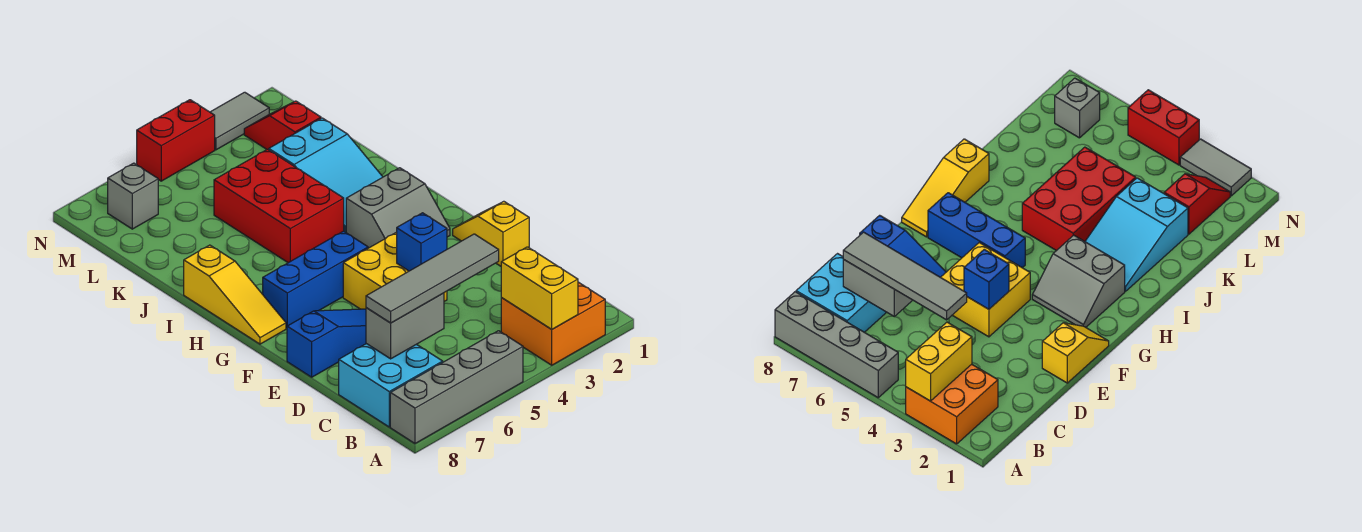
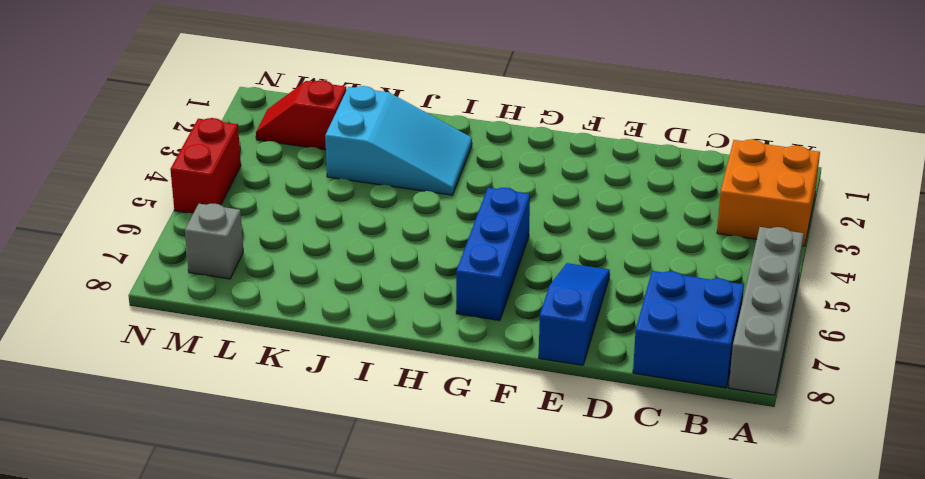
blue brick B7:C8 level 1 -> cyan brick B7:C8 level 1
none -> yellow slope E1:F1 level 1 top E
none -> yellow brick E4:F5 level 1
none -> grey slope G2:H3 level 1 top H

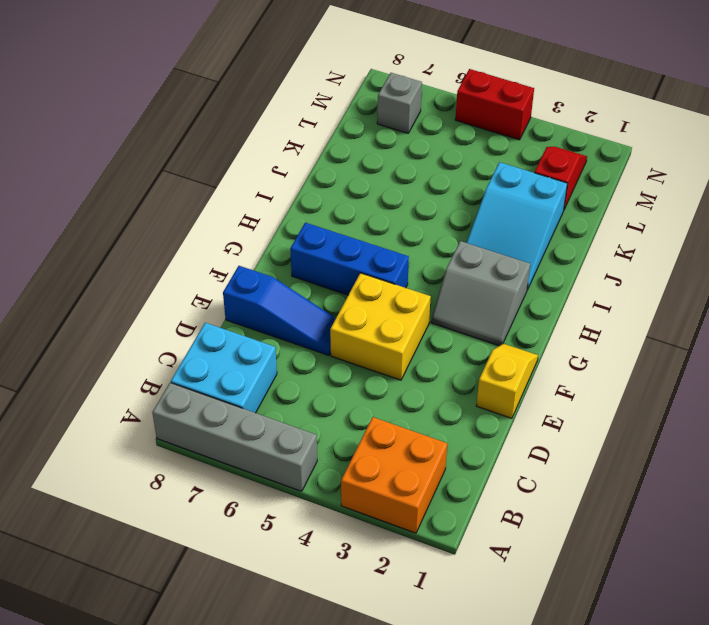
none -> yellow slope G8:I8 level 1 top I
none -> red brick I4:K5 level 1
none -> grey tile N2:N3 level 1

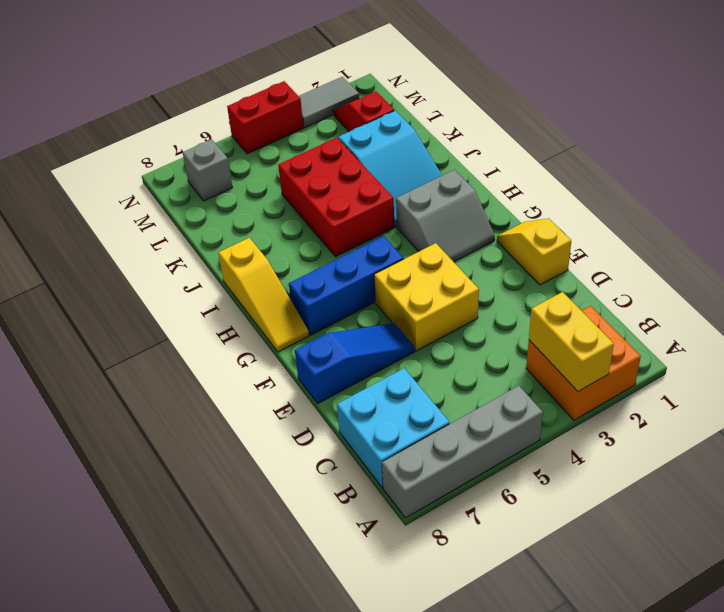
none -> grey brick C6:C7 level 2
none -> blue brick E4 level 2
none -> grey tile C4:C7 level 3

